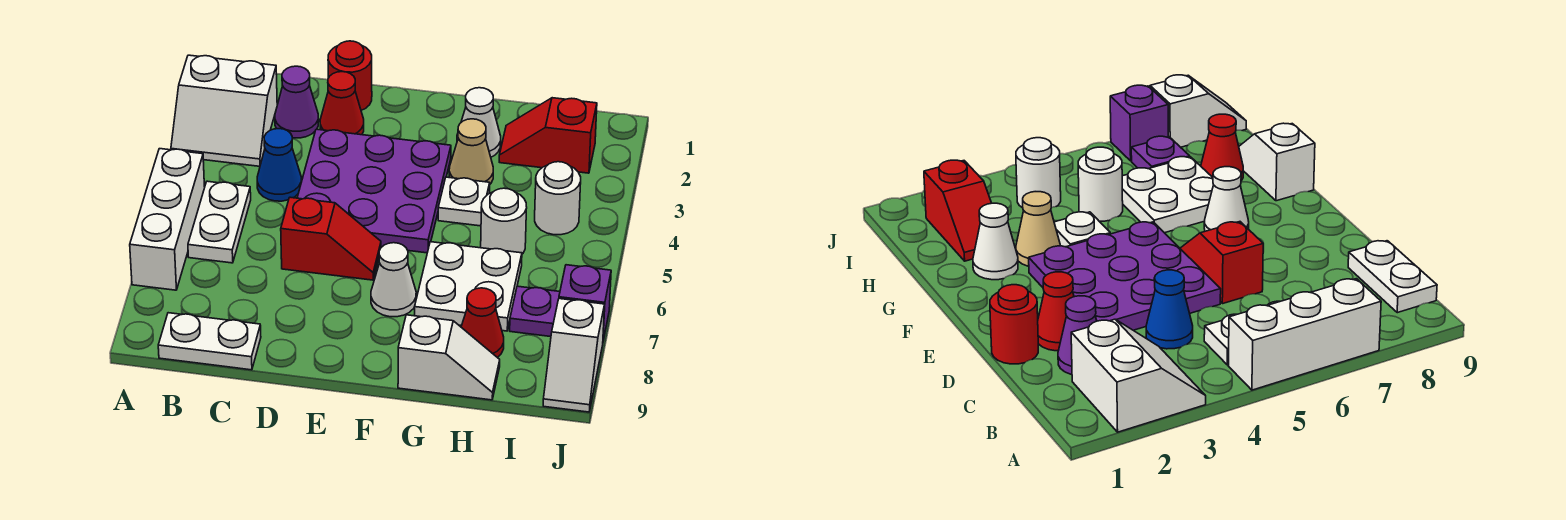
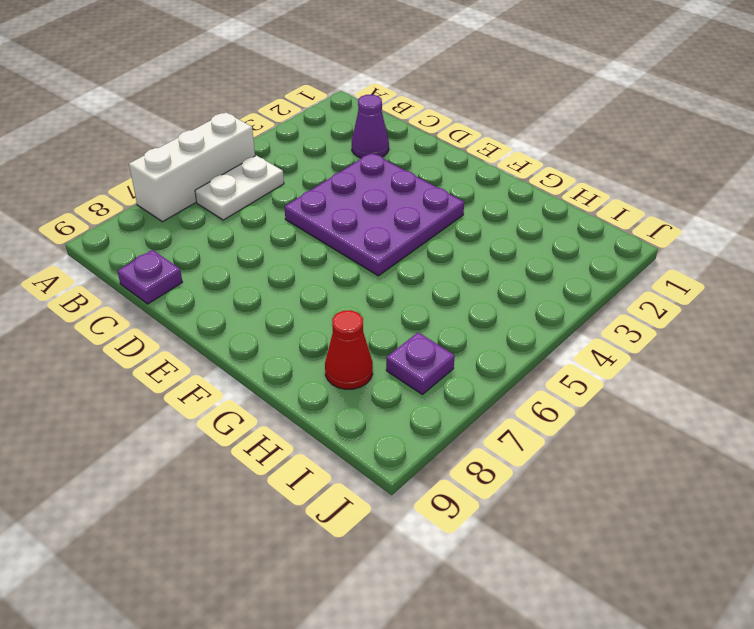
purple plate C9 level 1 -> white plate B9:C9 level 1
none -> white slope A2:B3 level 1 top 2
none -> blue cone C4 level 1
none -> red round brick D1 level 1

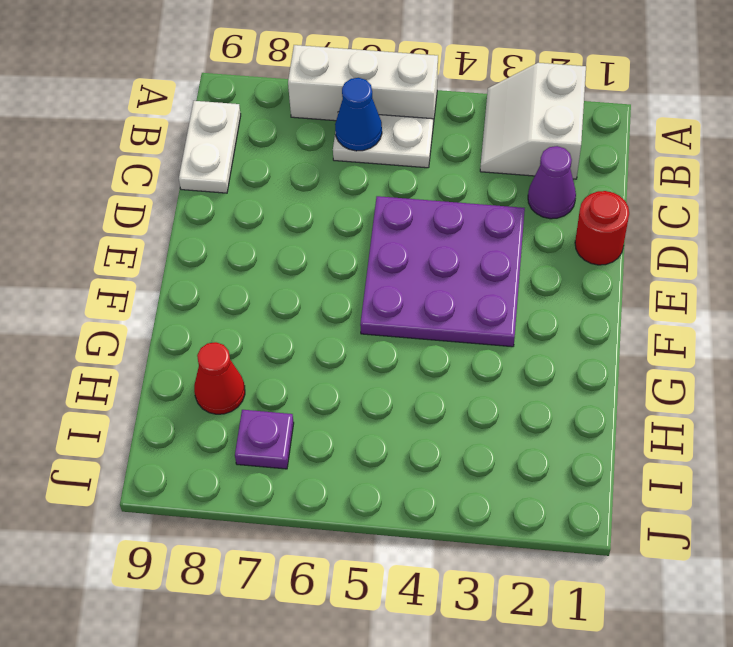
blue cone B6 level 2 -> blue cone C4 level 1
none -> red cone D2 level 1
none -> red slope D6:E6 level 1 top D
none -> white cone F7 level 1

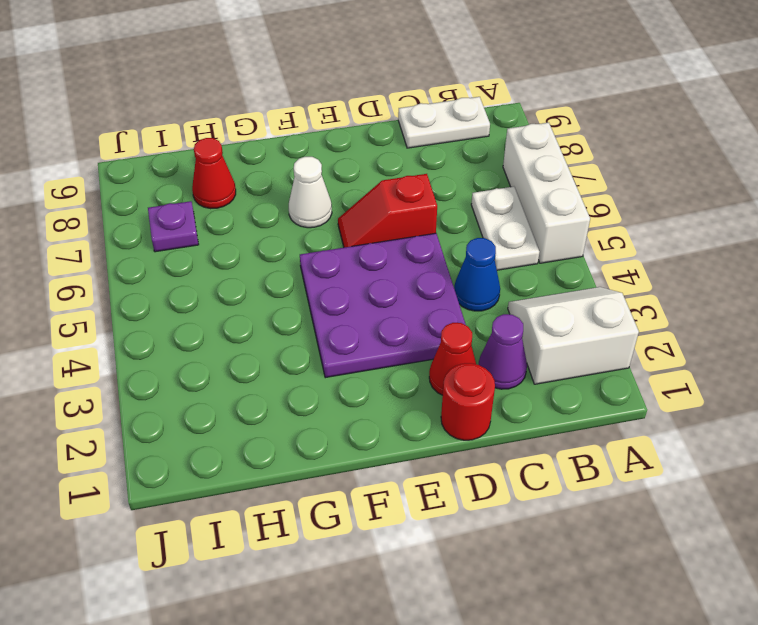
none -> white cone G2 level 1
none -> tan cone G3 level 1
none -> white plate G4 level 1

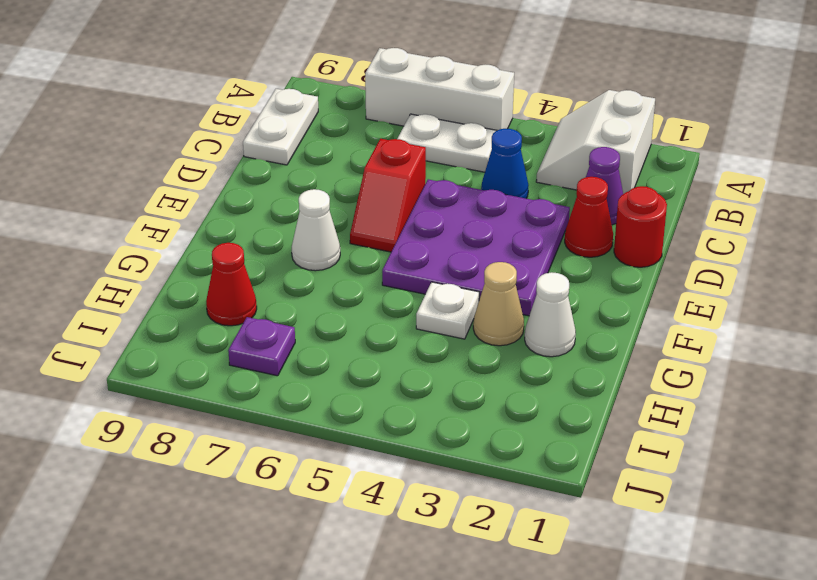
none -> white plate G6:H7 level 1
none -> white slope G9:H9 level 1 top G
none -> red slope H2:I2 level 1 top I

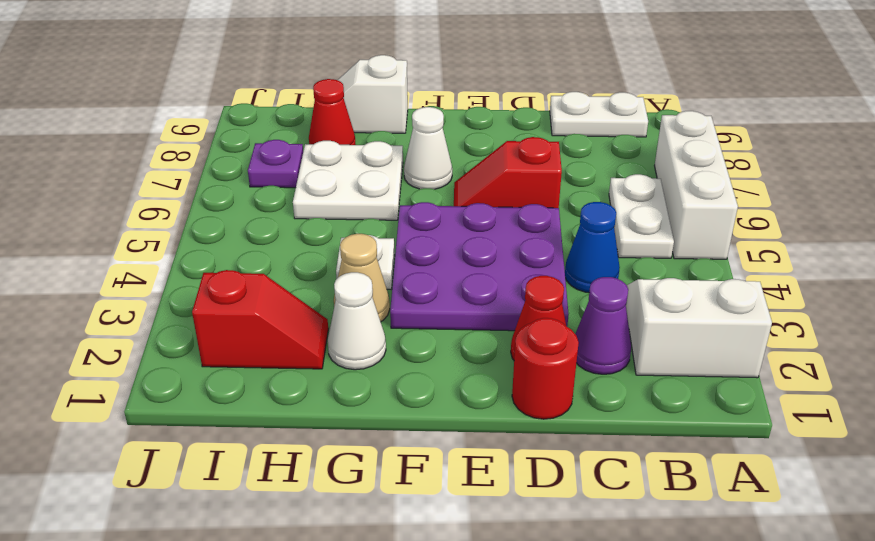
none -> white round brick H5 level 1
none -> white round brick I4 level 1
none -> purple brick J7 level 1

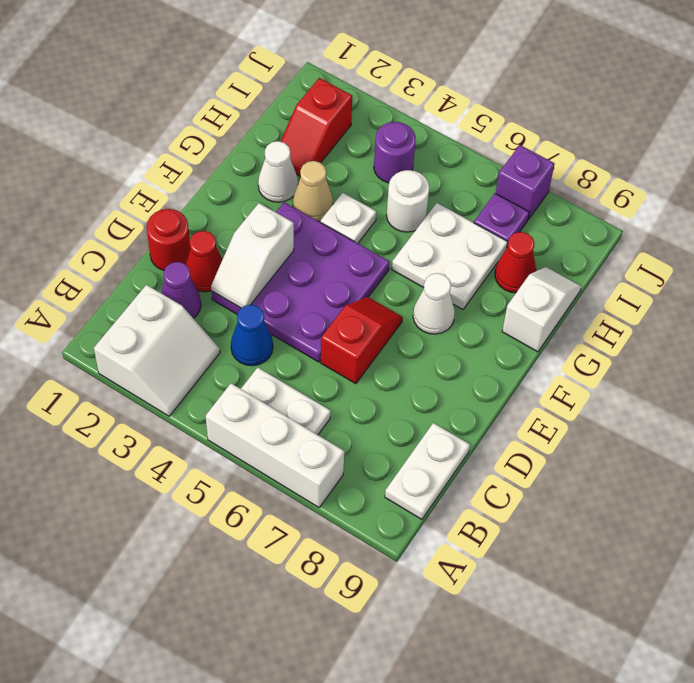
white slope D3:E3 level 2 top E -> white slope J8:J9 level 1 top 8
purple round brick I4 level 1 -> white round brick I4 level 1

